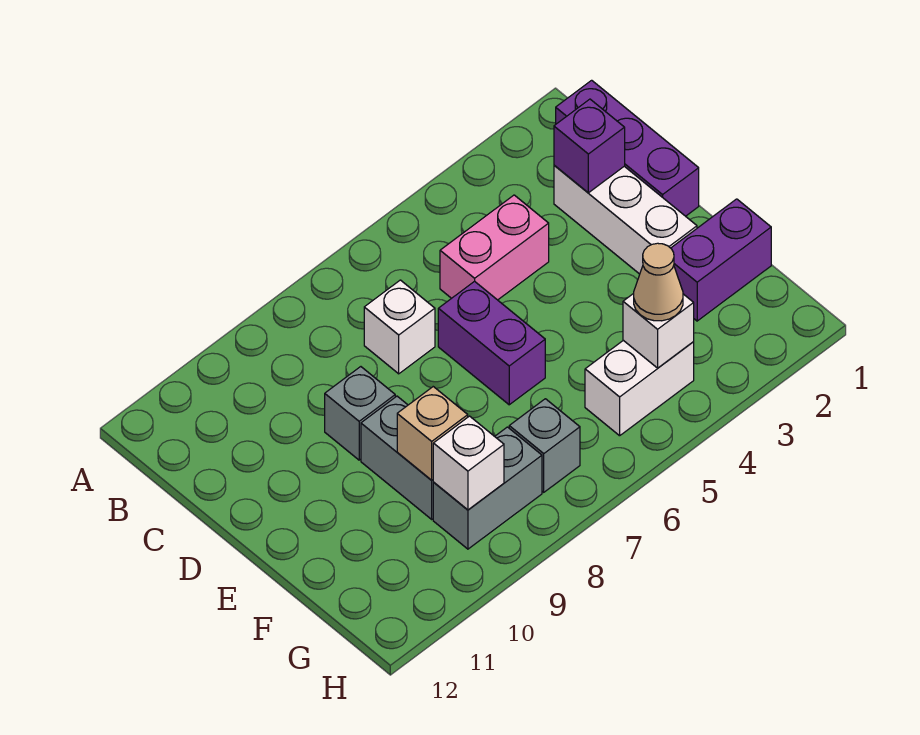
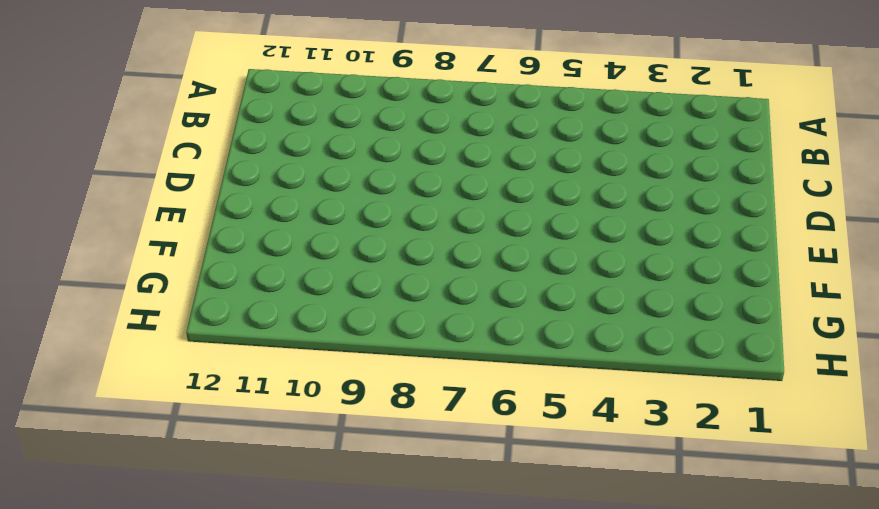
none -> purple brick B1:D1 level 1
none -> white brick C2:E2 level 1
none -> pink brick C4:C5 level 1

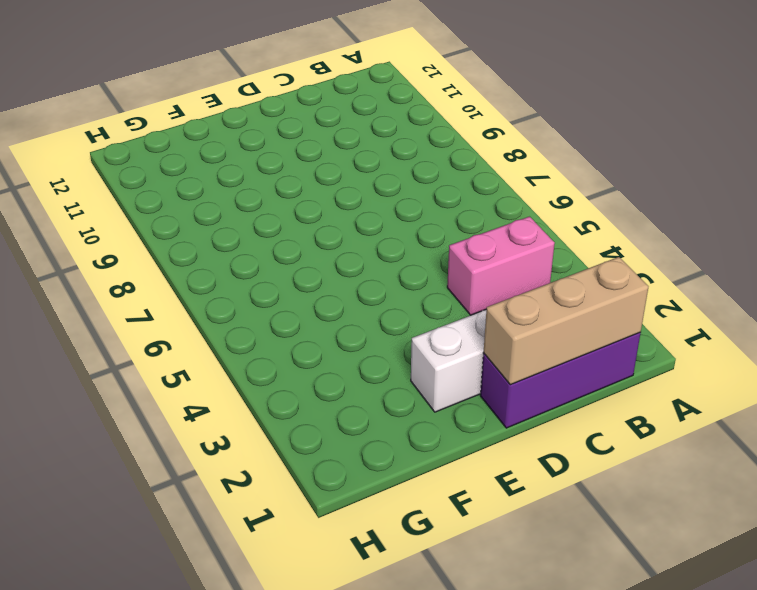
tan brick B1:D1 level 2 -> none
pink brick B4:C4 level 1 -> pink brick C4:C5 level 1
none -> white brick C7 level 1
none -> purple brick D6:E6 level 1
none -> grey brick D9 level 1

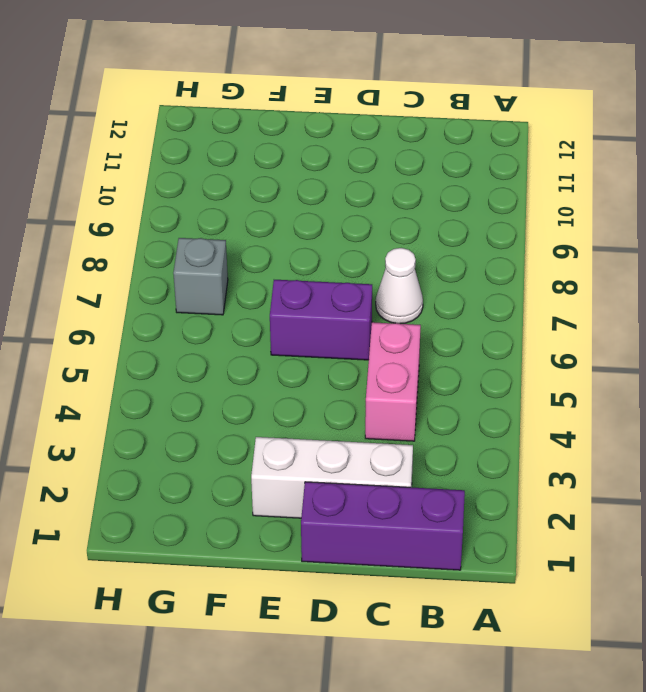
white cone C7 level 1 -> white brick C7 level 1
none -> grey brick D9 level 1
none -> grey brick E9:F9 level 1
none -> purple brick F1:F2 level 1

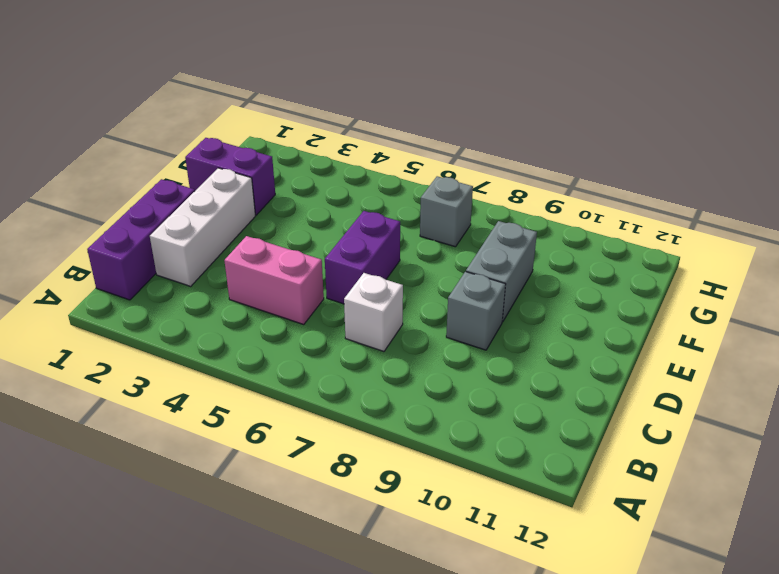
none -> white brick G4:G5 level 1
none -> grey brick G8:G9 level 1
none -> purple brick C2 level 2

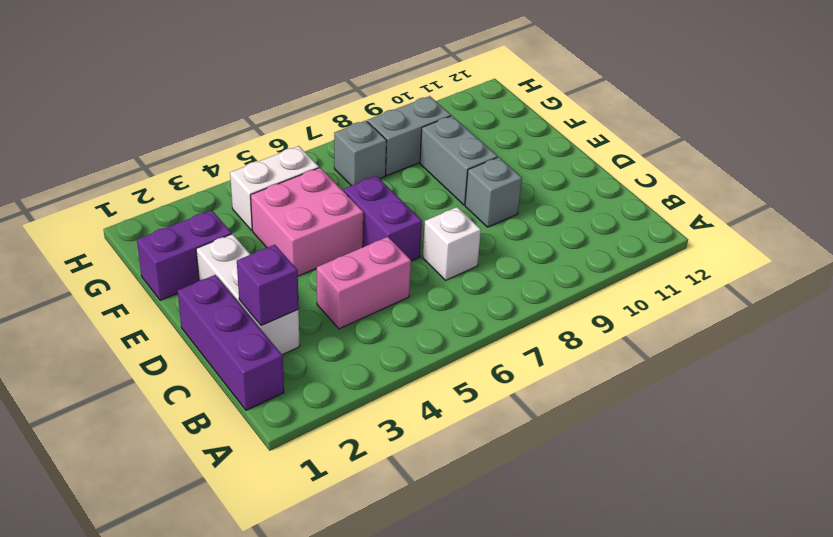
pink brick E4:F5 level 1 -> none
none -> tan brick F9 level 2
none -> white brick G4 level 2
none -> white brick G9 level 2

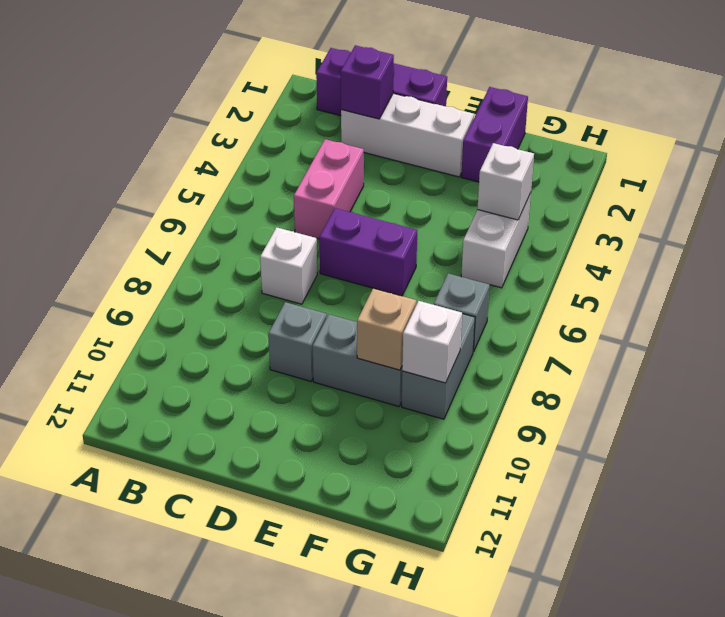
none -> tan cone G4 level 3

